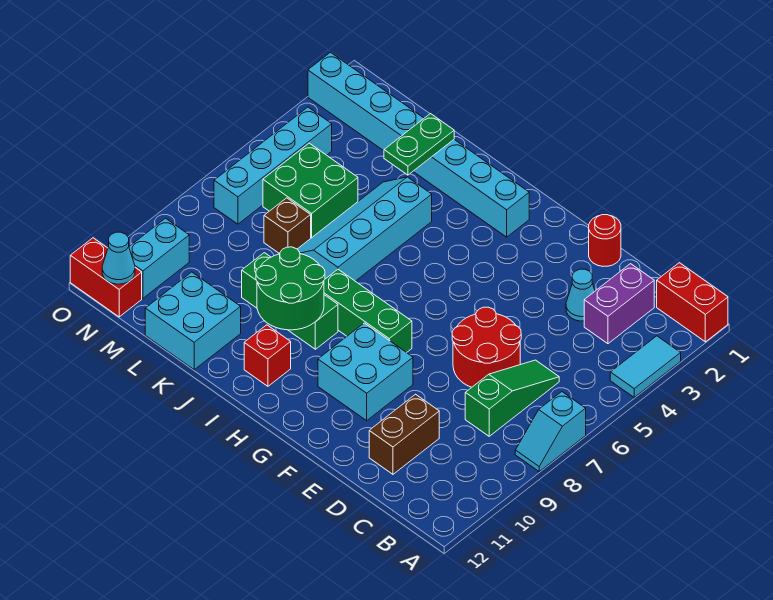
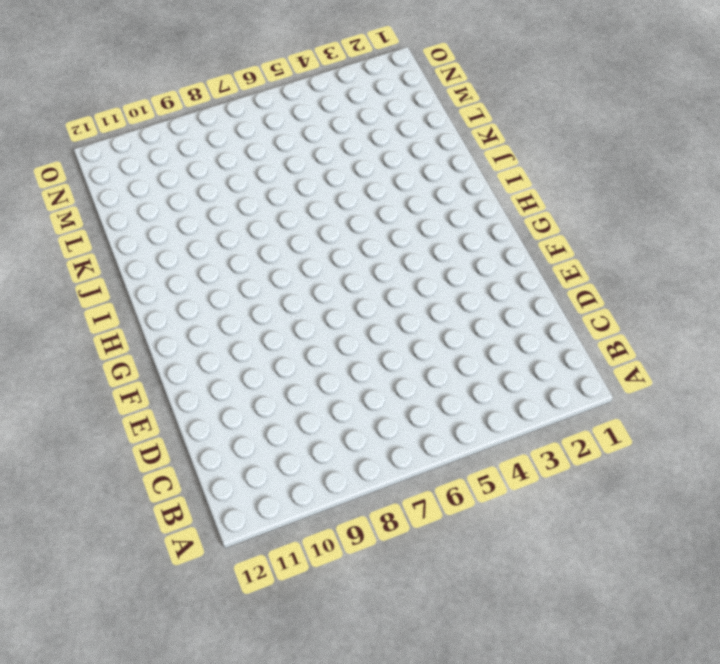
none -> red brick A1:B1 level 1
none -> cyan tile A3:A4 level 1
none -> cyan slope A7:A8 level 1 top 7

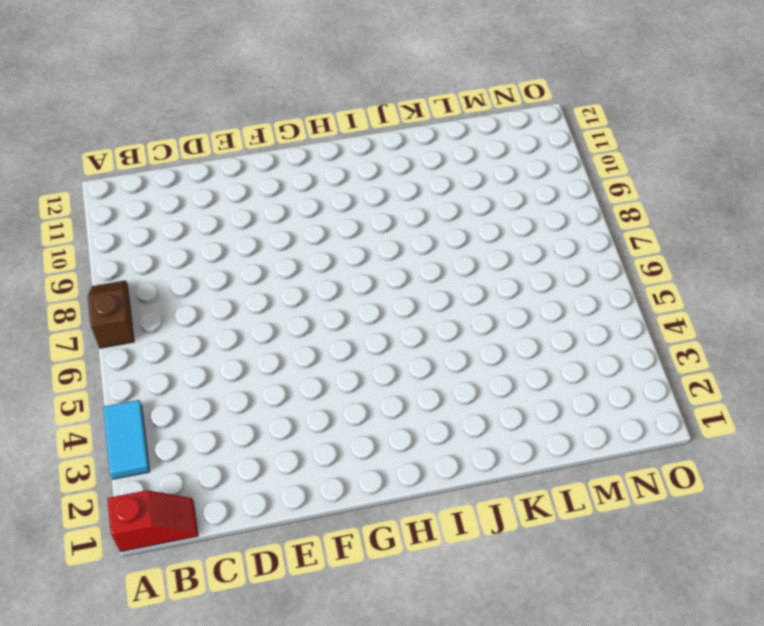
red slope A1:B1 level 1 top A -> red brick A1:B1 level 1
brown slope A7:A8 level 1 top 7 -> cyan slope A7:A8 level 1 top 7
none -> purple brick C2:C3 level 1
none -> green slope C6:C8 level 1 top 8
none -> cyan cone D3 level 1

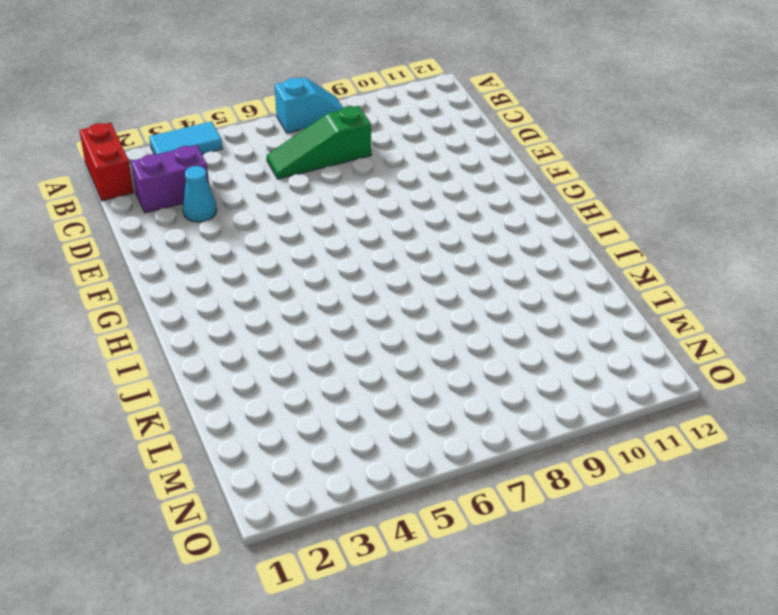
none -> red round brick D6:E7 level 1
none -> brown brick D10:D11 level 1
none -> red round brick E1 level 1

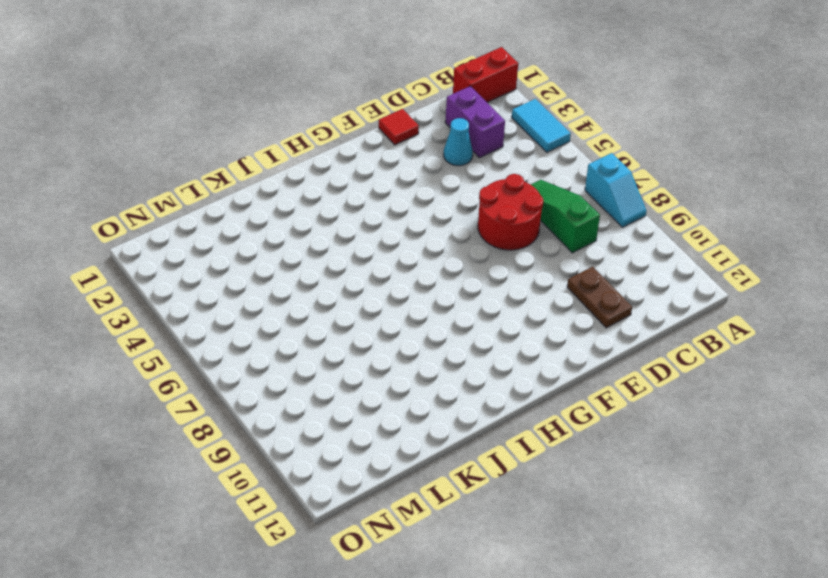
brown plate D10:D11 level 1 -> brown brick D10:D11 level 1
red tile E1 level 1 -> red round brick E1 level 1
none -> cyan brick F9:G10 level 1
none -> green brick G8:I8 level 1
none -> cyan brick H2:O2 level 1

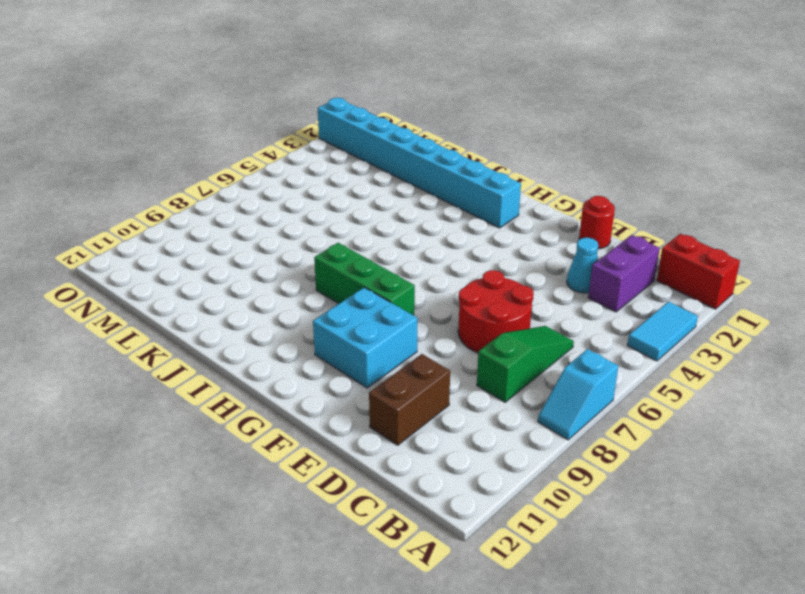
none -> green brick I9:K9 level 1
none -> red brick I11 level 1
none -> cyan slope J4:K7 level 1 top J

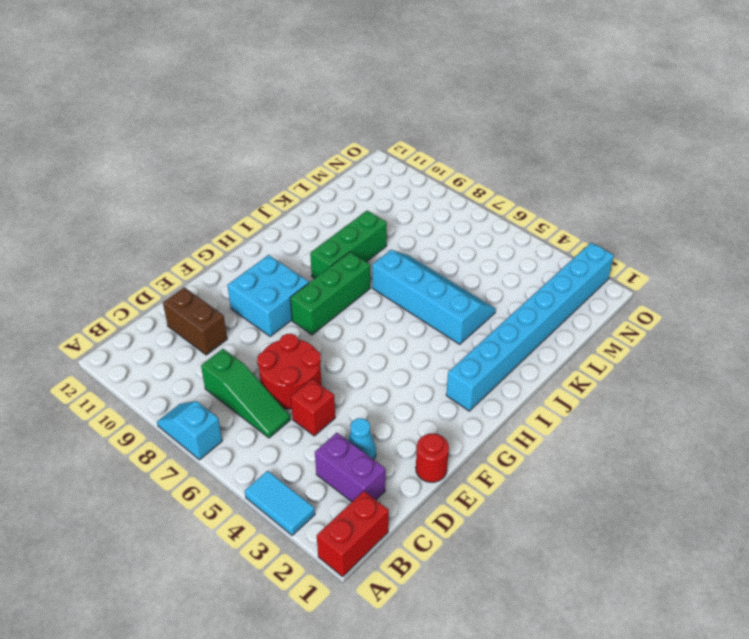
red brick D5 level 1 -> red brick I11 level 1
none -> cyan brick K11:L12 level 1
none -> green brick L5:M6 level 1
none -> brown brick L7 level 1

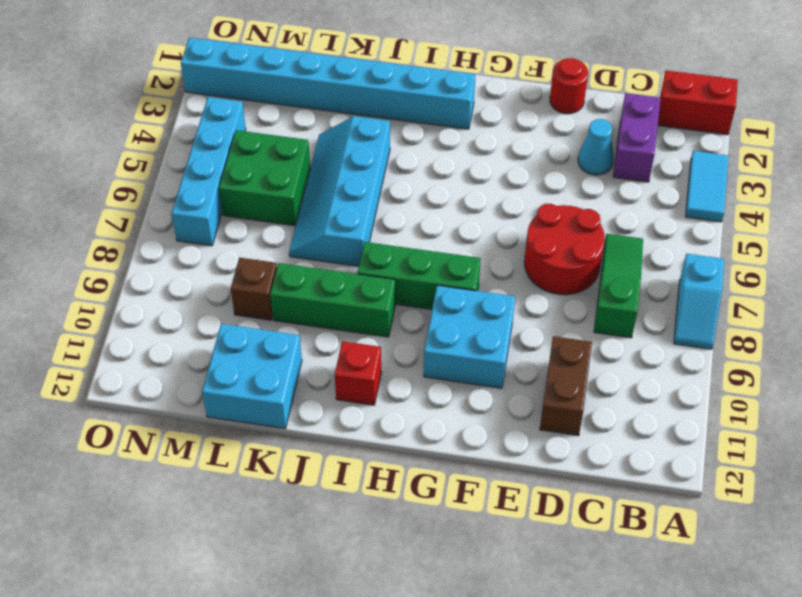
brown brick L9 level 1 -> brown brick L7 level 1
none -> cyan brick N10:N11 level 1
none -> red brick N12:O12 level 1
none -> green round brick I9:J10 level 2

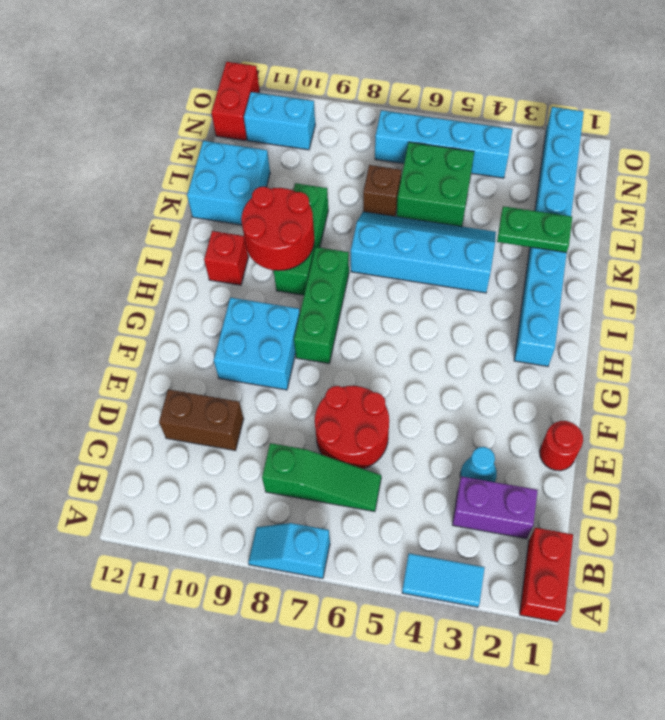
red round brick I9:J10 level 2 -> green round brick I9:J10 level 2
none -> cyan cone N12 level 2

